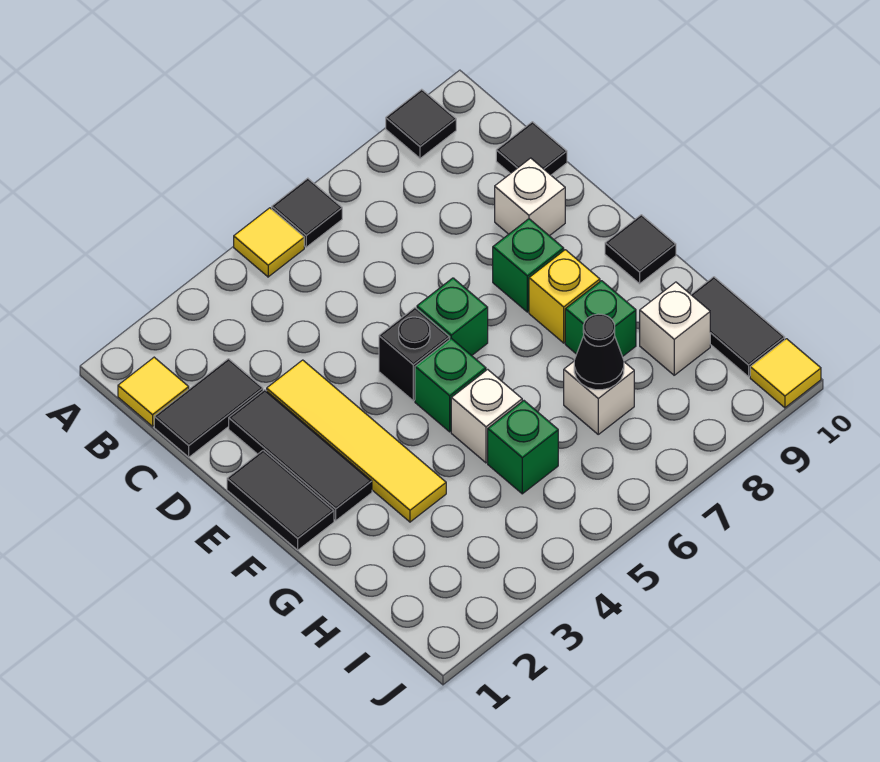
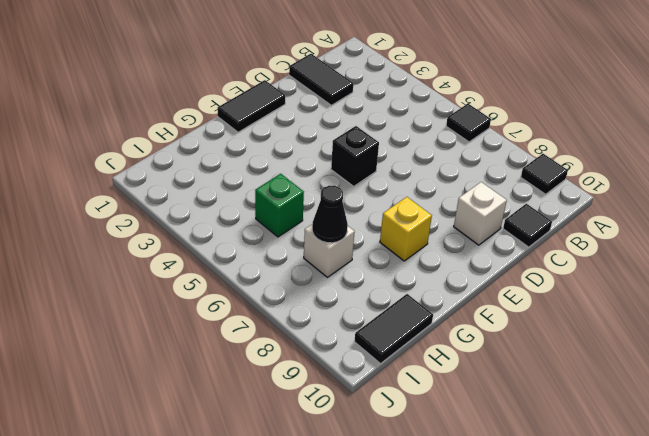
none -> yellow tile A5 level 1
none -> yellow tile B1 level 1
none -> black tile D2:F2 level 1

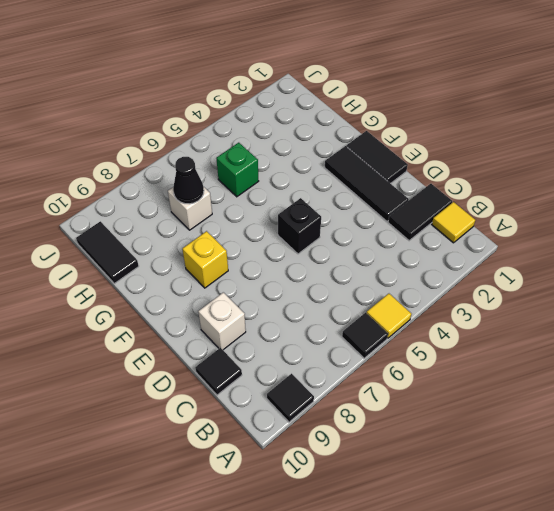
none -> yellow tile D3:G3 level 1
none -> green brick E6 level 1
none -> green brick E8 level 1

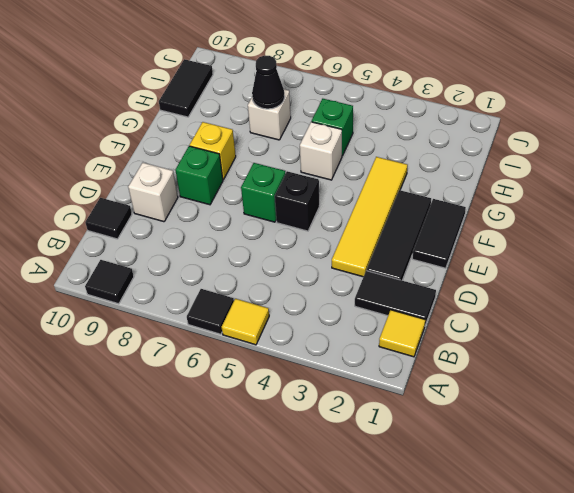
none -> green brick F5 level 1
none -> black tile F10 level 1
none -> green brick G8 level 1

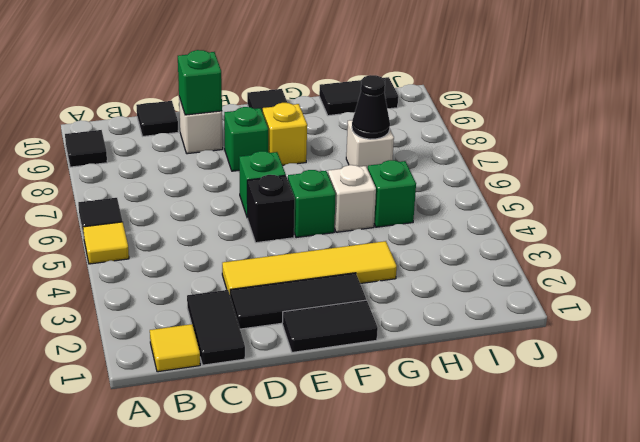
green brick D9 level 2 -> green brick G8 level 1
none -> white brick H9 level 1
none -> yellow tile J10 level 1

